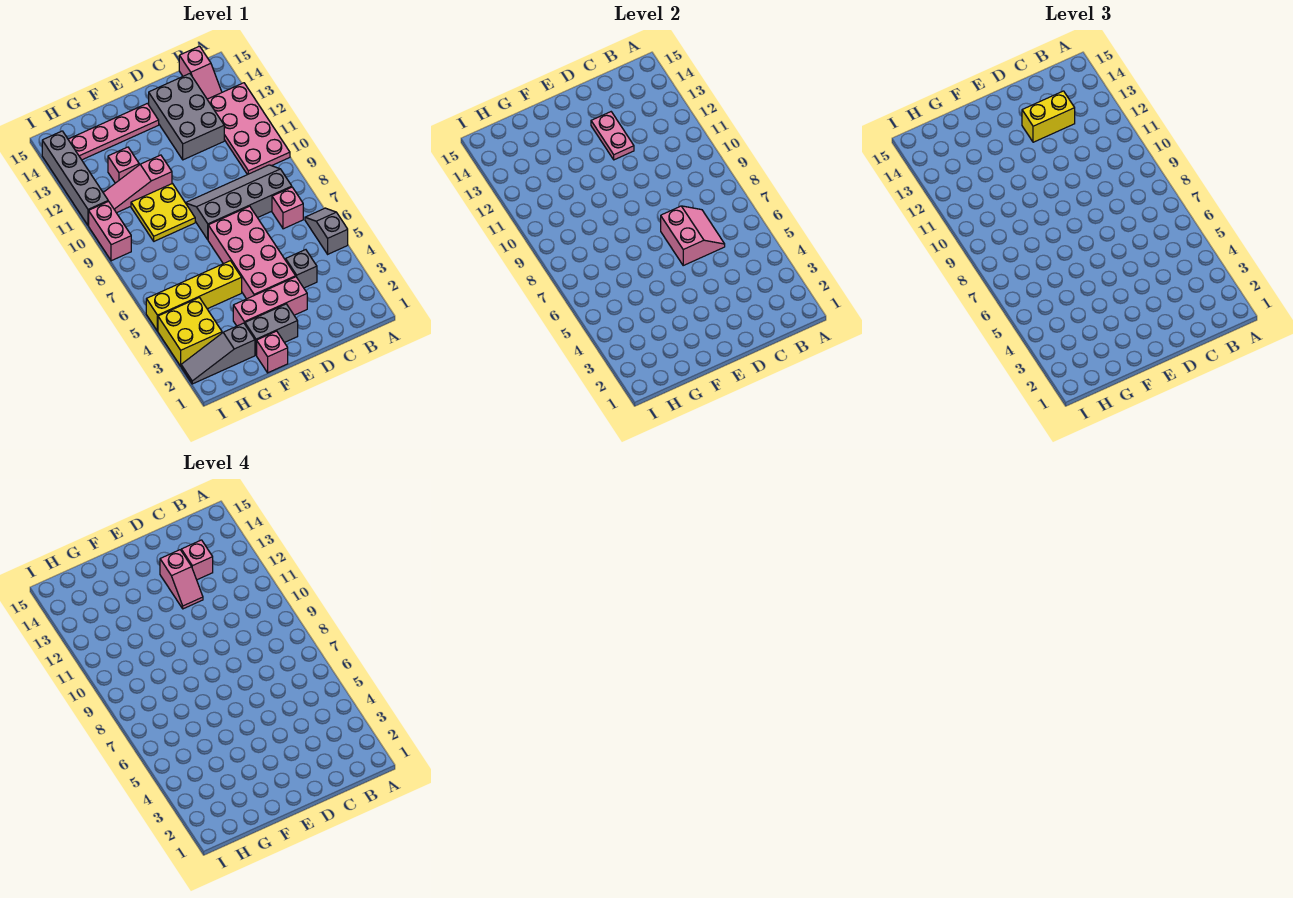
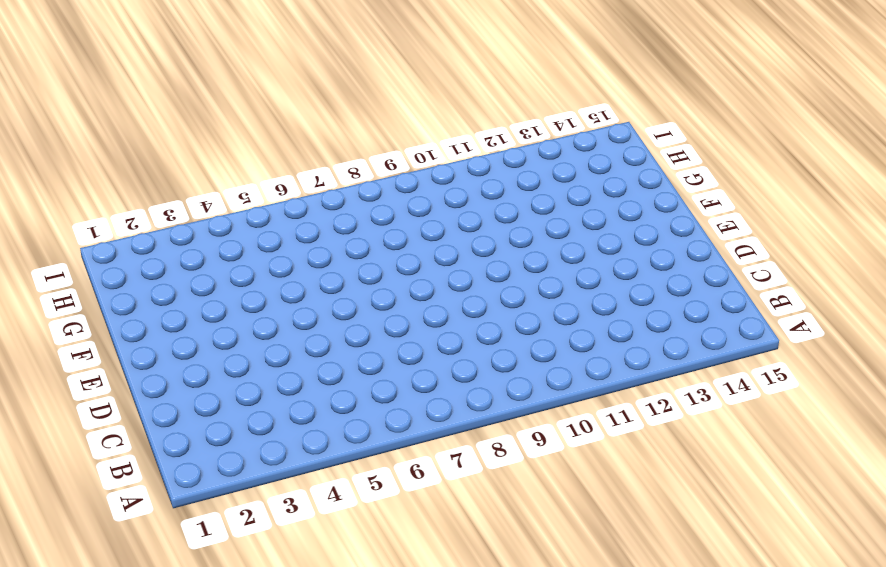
none -> grey slope A5:A6 level 1 top 5
none -> pink plate A10:B13 level 1
none -> pink brick B7 level 1

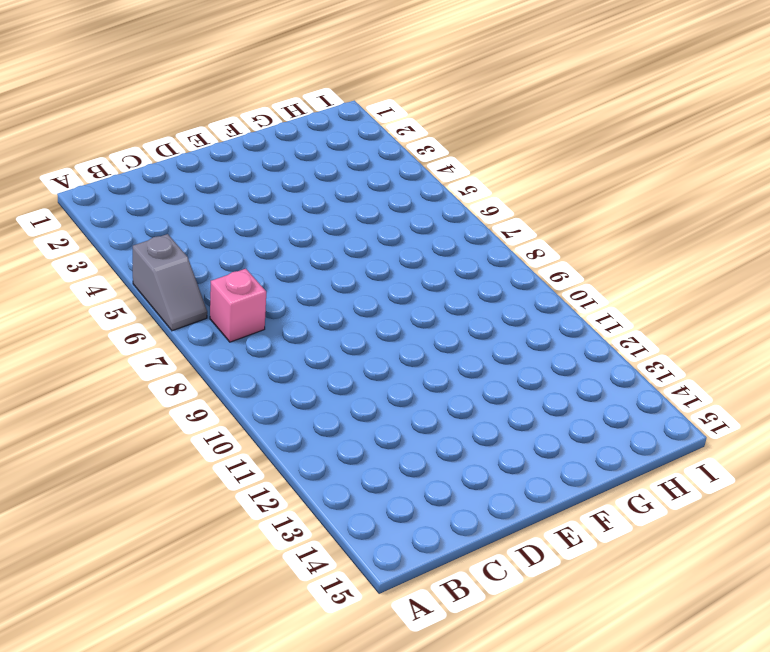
none -> pink plate A10:B13 level 1
none -> grey slope B8:E9 level 1 top 8
none -> pink slope B14:B15 level 1 top 15

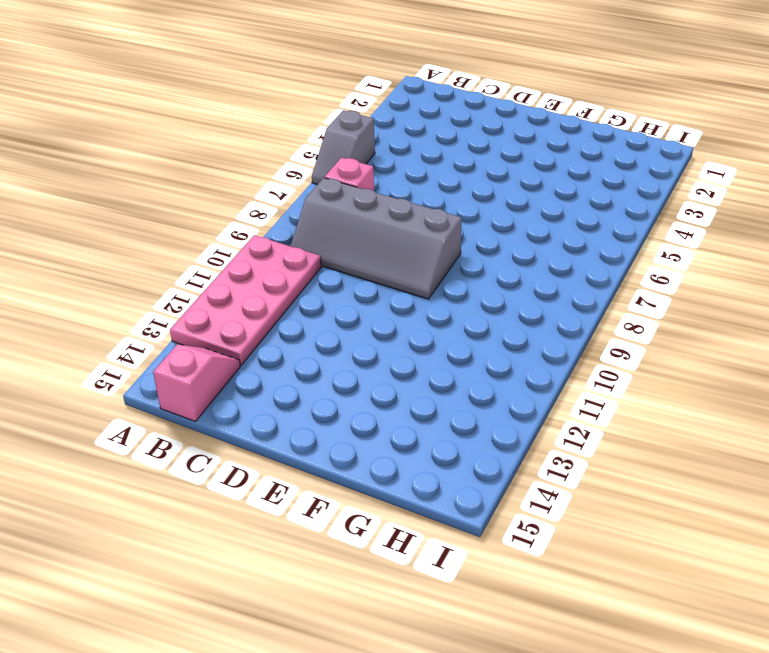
none -> grey brick C4 level 1
none -> grey brick C12:D14 level 1
none -> pink brick D3:F3 level 1

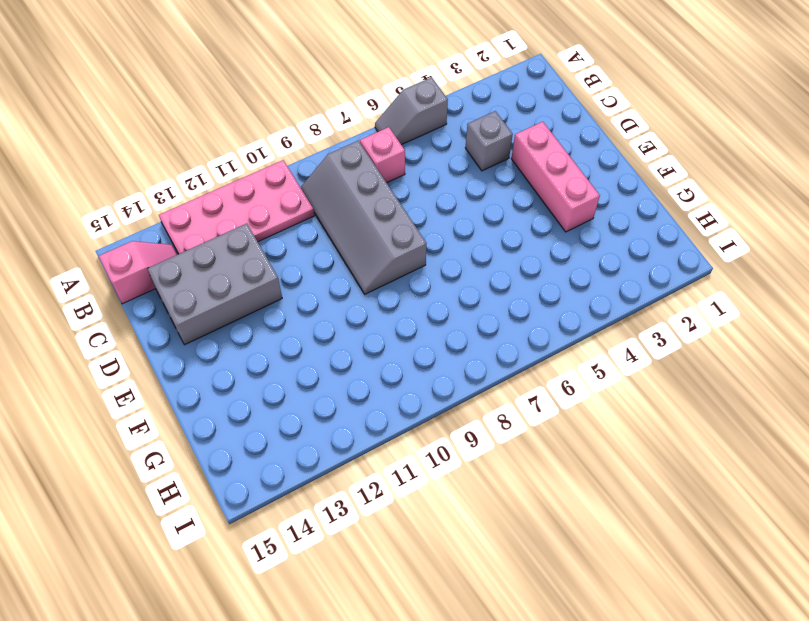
none -> pink brick D4:E7 level 1
none -> grey brick E2:F2 level 1
none -> pink plate E14:H14 level 1

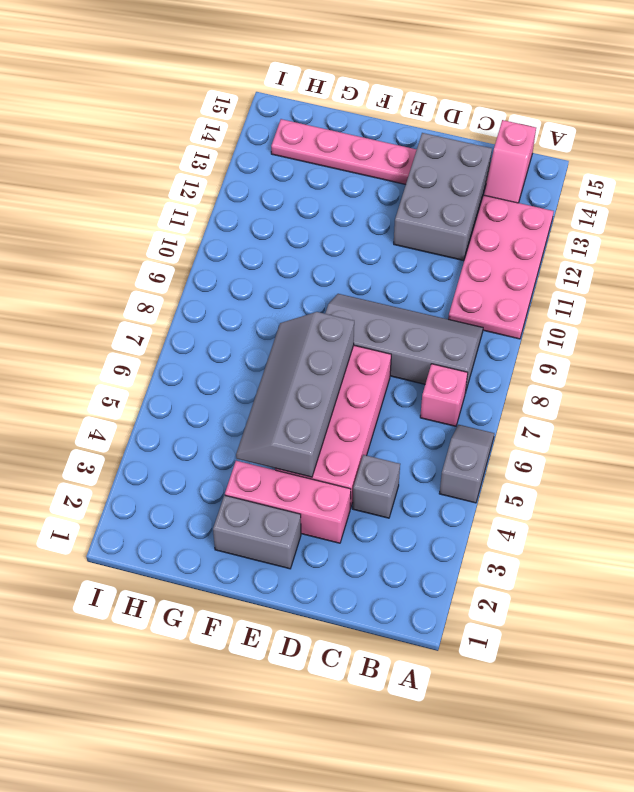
grey slope E4:F7 level 2 top E -> none
none -> pink brick F1 level 1
none -> yellow brick F5:I5 level 1
none -> yellow plate F9:G10 level 1

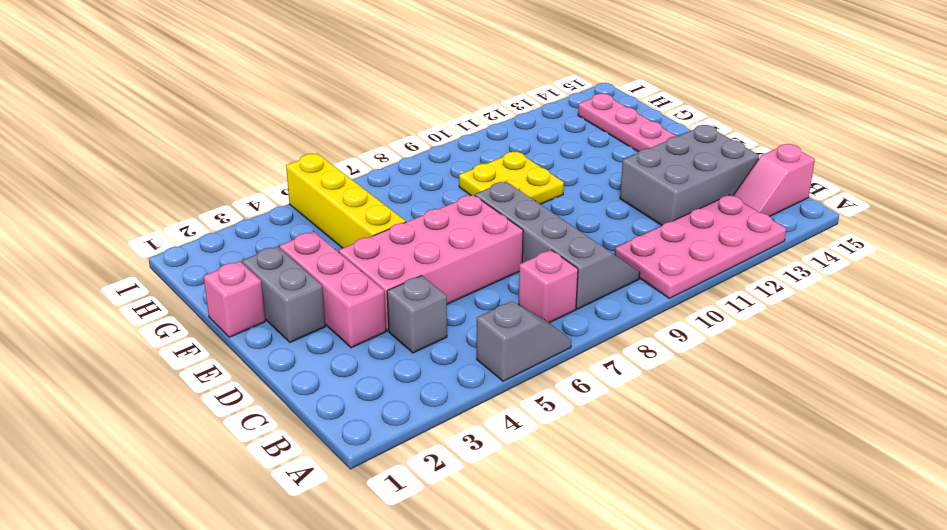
none -> pink slope F11:H11 level 1 top F
none -> grey slope G2:I2 level 1 top G
none -> pink brick G12 level 1

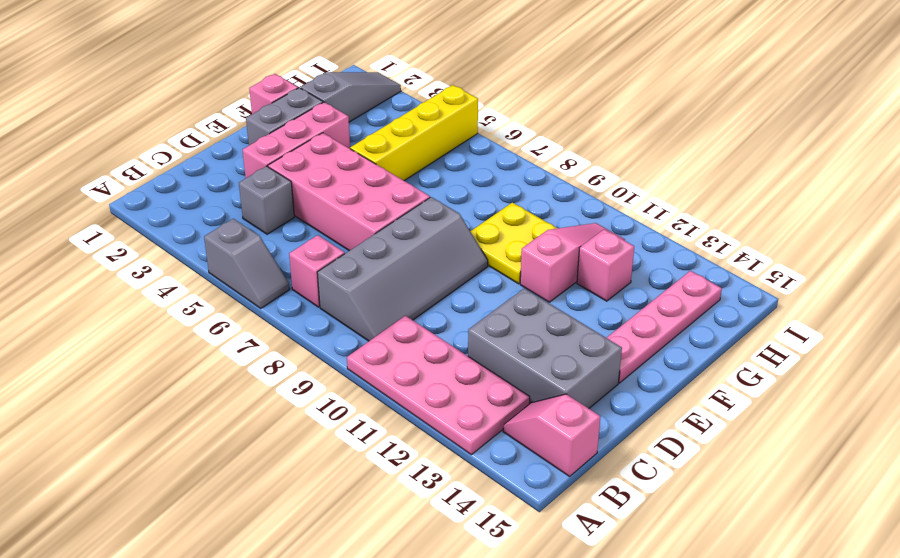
none -> yellow brick H3:I4 level 1
none -> pink brick I9:I10 level 1
none -> grey brick I11:I14 level 1

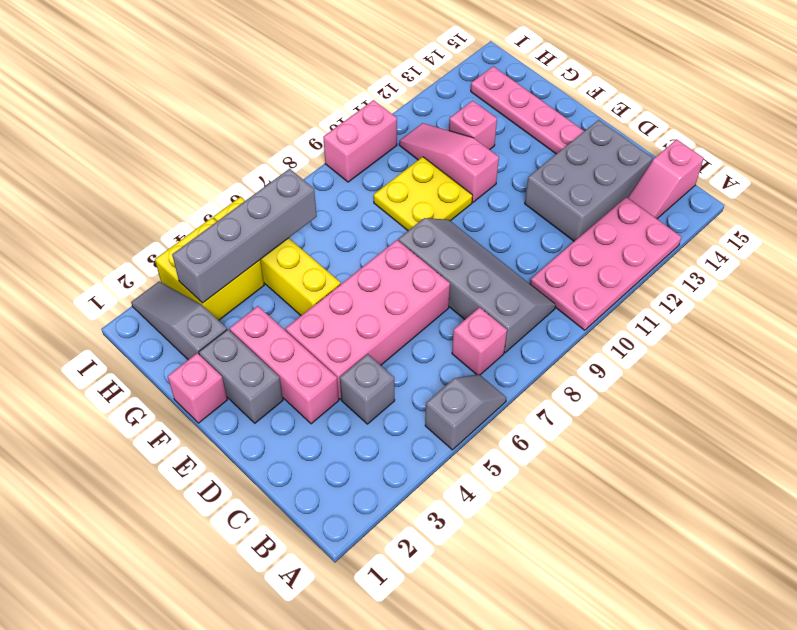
grey brick H3:H6 level 2 -> grey brick I11:I14 level 1
none -> pink slope C6:D7 level 2 top D
none -> pink plate D12:D13 level 2
none -> yellow brick C13:D13 level 3

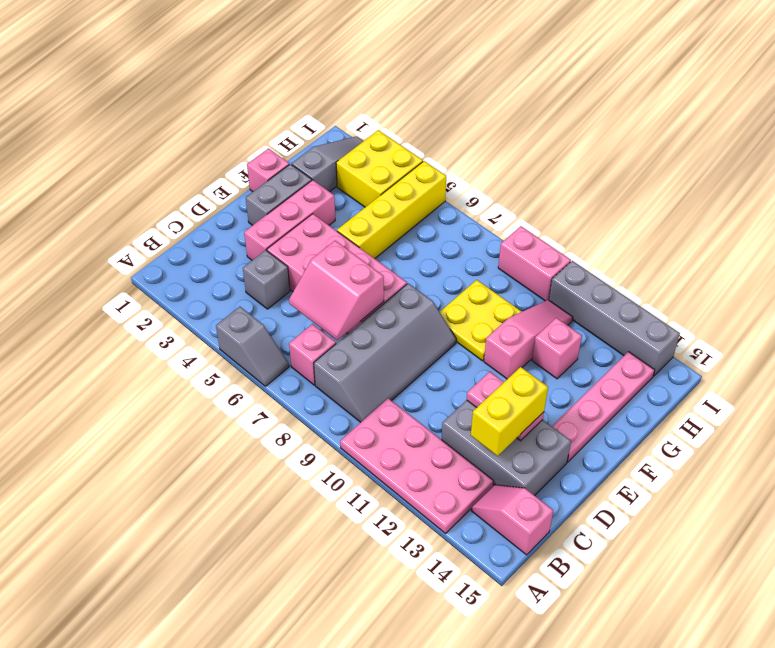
none -> pink brick C13 level 4
none -> pink slope D12:D13 level 4 top 13

